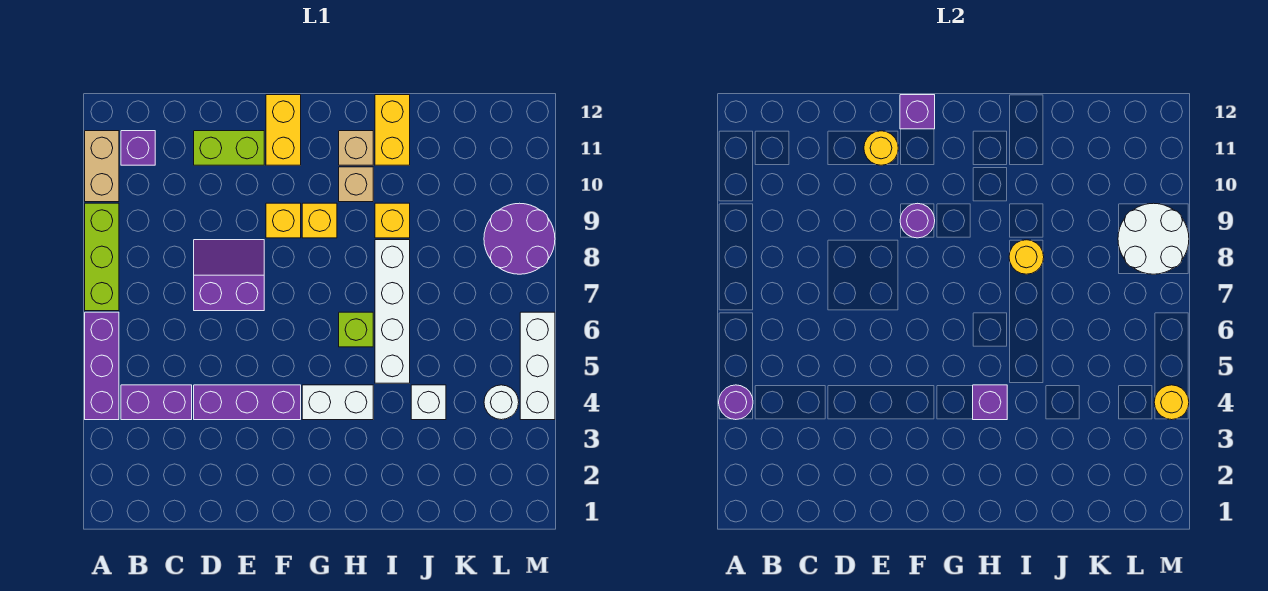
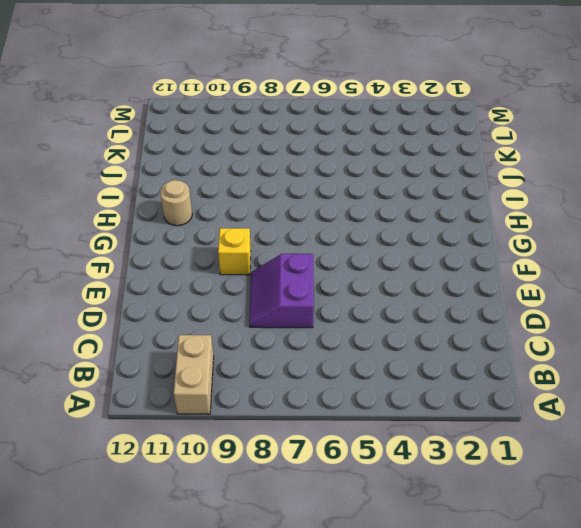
tan brick A10:B10 level 1 -> tan brick A10:A11 level 1
tan round brick H11 level 1 -> tan brick H11 level 1
none -> purple brick A4:A6 level 1
none -> lime brick A7:A9 level 1
none -> purple brick B4:C4 level 1
none -> purple brick B11 level 1

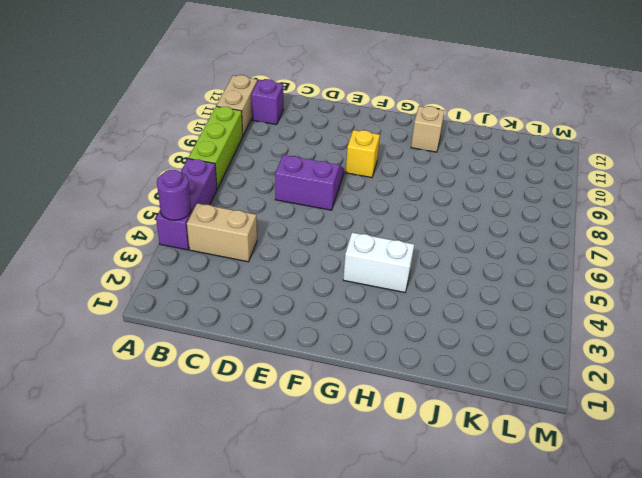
tan brick B4:C4 level 1 -> purple brick B4:C4 level 1
none -> purple brick D4:F4 level 1
none -> lime brick D11:E11 level 1
none -> yellow brick F11:F12 level 1
none -> yellow brick G9 level 1

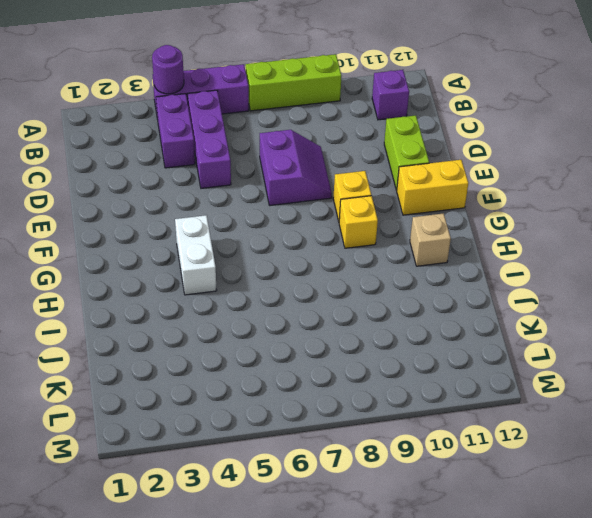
purple brick B5:D5 level 1 -> purple brick D4:F4 level 1
none -> tan brick A10:A11 level 1
none -> lime brick H6 level 1
none -> tan brick H10 level 1
none -> white brick I5:I8 level 1

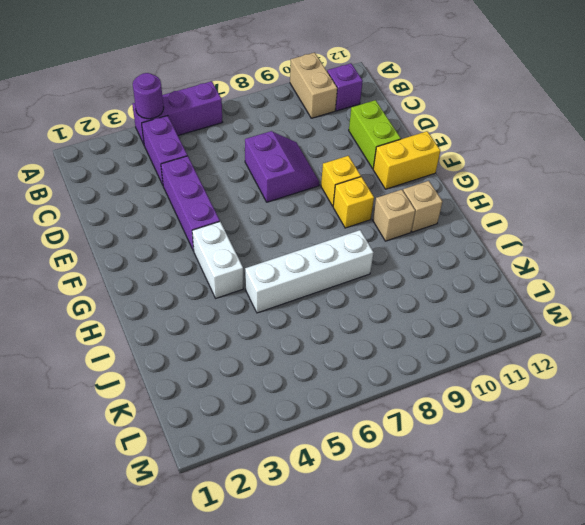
tan brick A10:B10 level 1 -> tan brick A10:A11 level 1
none -> lime brick A7:A9 level 1
none -> lime brick H6 level 1
none -> yellow brick I9 level 1
none -> yellow brick I11:I12 level 1

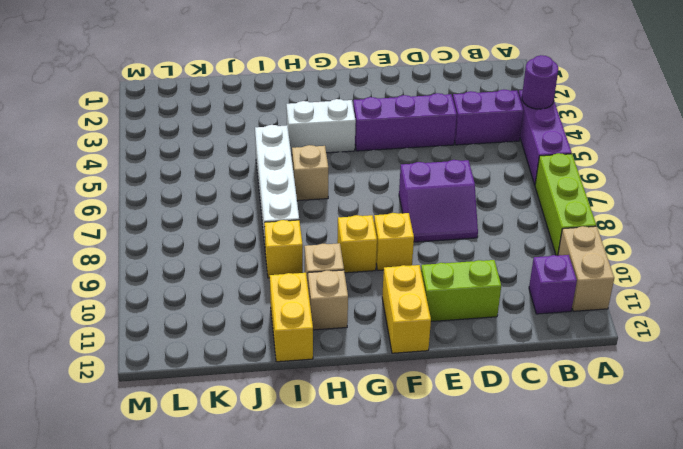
tan brick H6 level 1 -> lime brick H6 level 1
none -> white brick J4 level 1
none -> white round brick L4 level 1
none -> purple round brick L8:M9 level 1
none -> white brick M4:M6 level 1

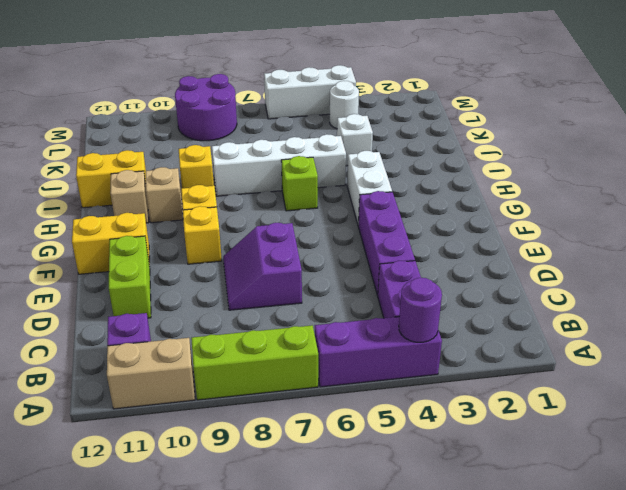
none -> yellow round brick E11 level 2
none -> purple round brick F9 level 2
none -> purple brick F12 level 2
none -> purple brick H4 level 2

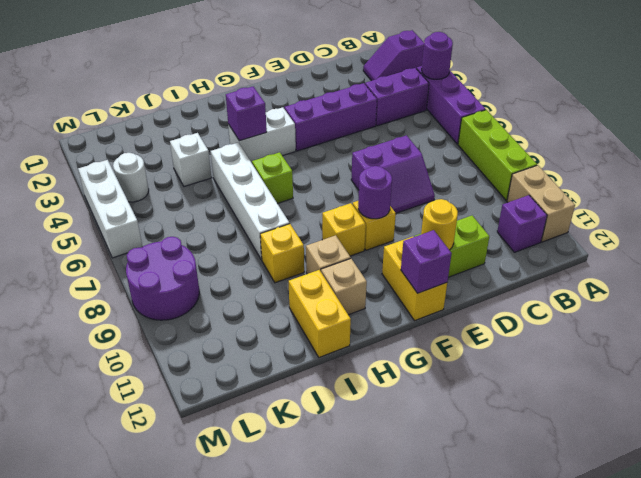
purple slope A2:B2 level 1 top A -> none
none -> yellow round brick I8 level 2
none -> white round brick L8:M9 level 2
none -> yellow round brick M4 level 2

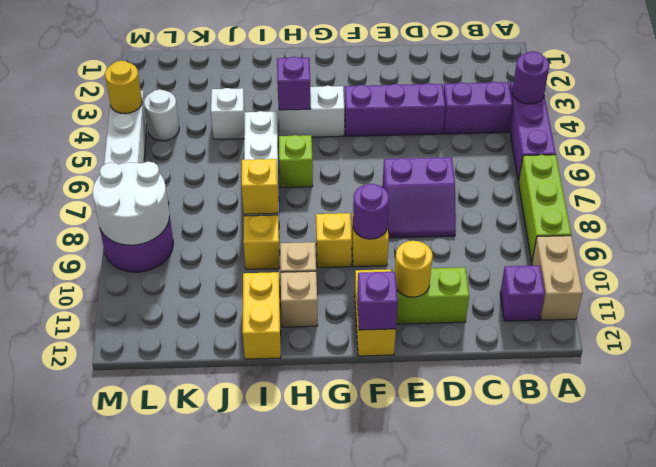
yellow brick I8 level 2 -> yellow round brick I8 level 2

